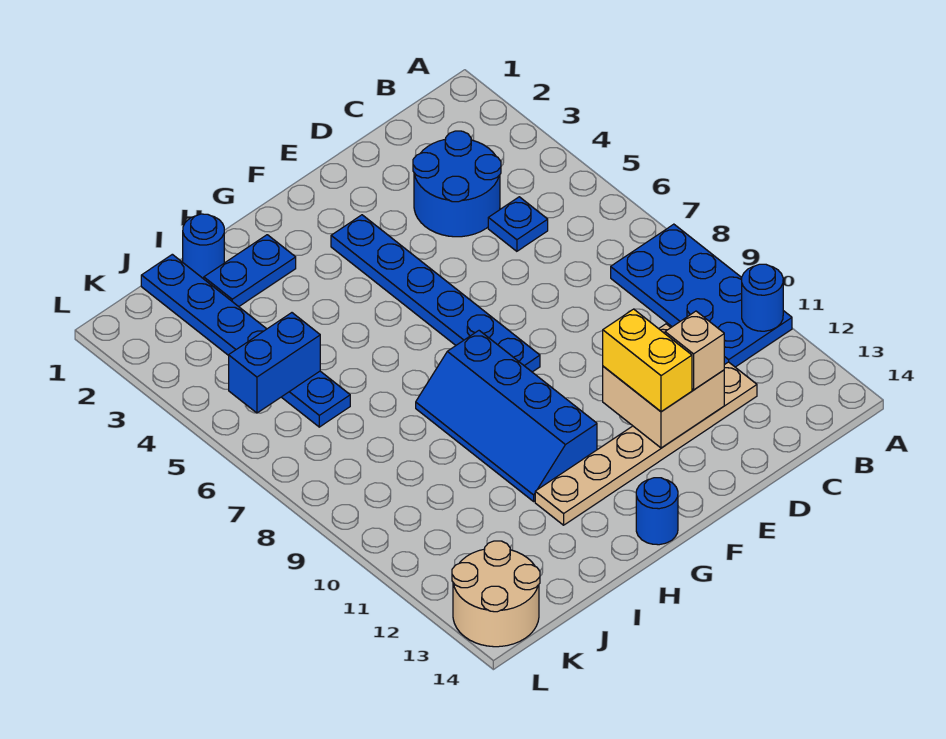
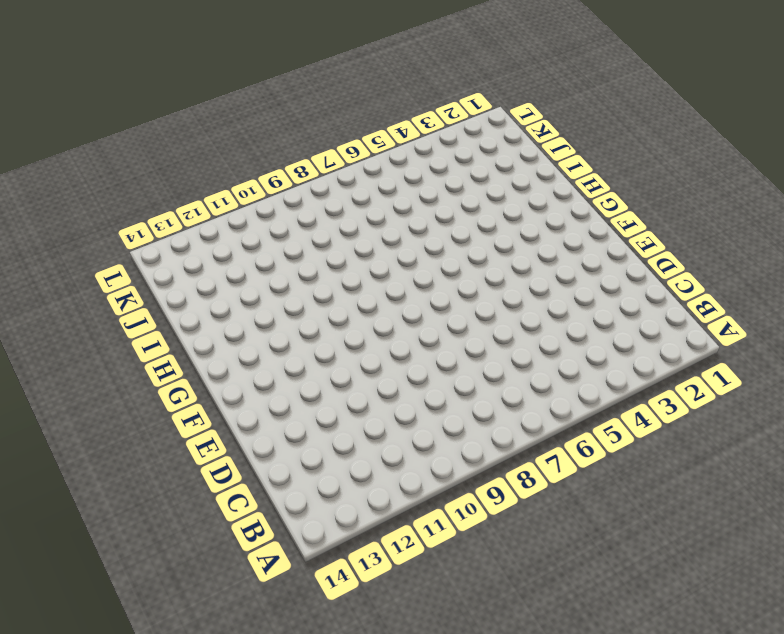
none -> blue plate A8:B11 level 1
none -> blue round brick C3:D4 level 1
none -> blue plate C5 level 1

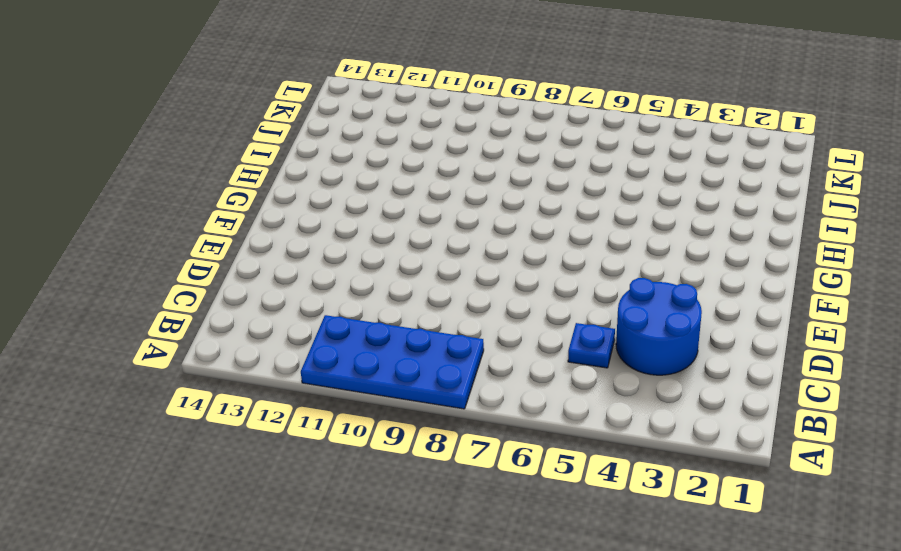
none -> tan plate C12:H12 level 1
none -> blue plate F3:F8 level 1
none -> blue slope G8:H11 level 1 top G

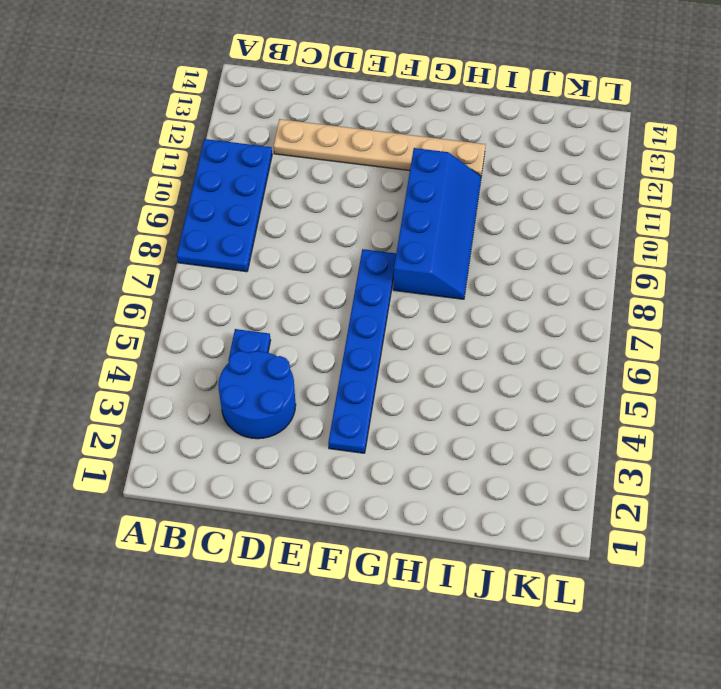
none -> blue round brick G14 level 1
none -> blue plate H2:I2 level 1
none -> blue round brick I1 level 1

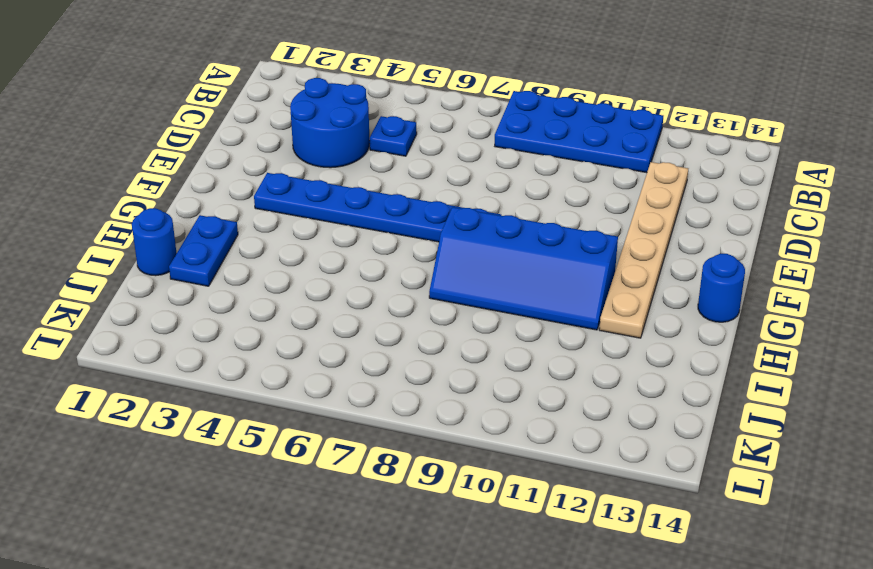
none -> blue plate J1:J6 level 1
none -> tan round brick K13:L14 level 1
none -> blue round brick A11 level 2

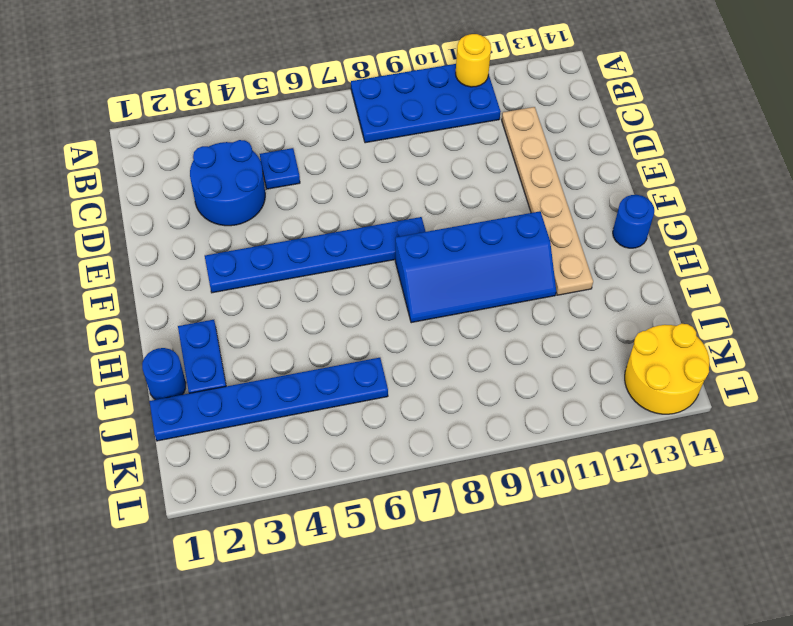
yellow round brick A11 level 2 -> blue round brick A11 level 2
yellow round brick K13:L14 level 1 -> tan round brick K13:L14 level 1
none -> tan brick D11:E12 level 2
none -> blue brick J5:K5 level 2
none -> tan brick D12 level 3

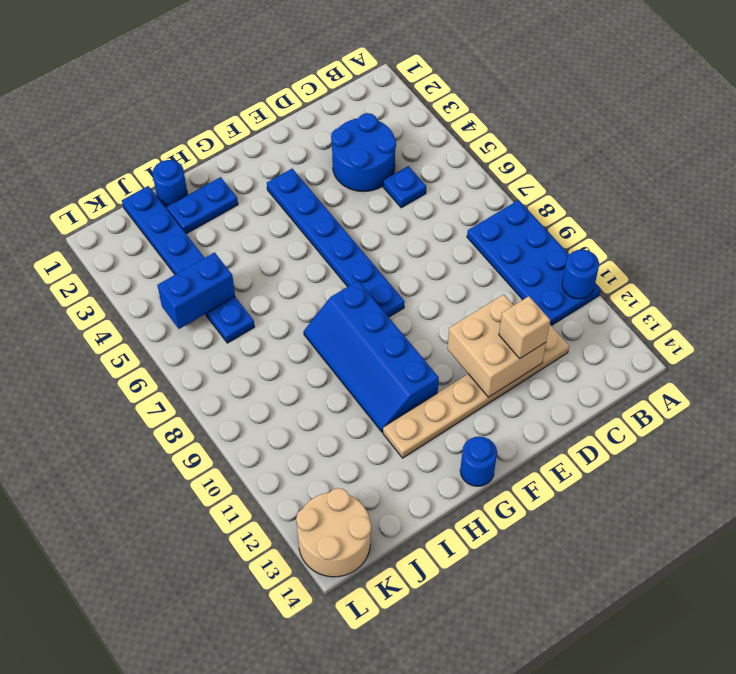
none -> yellow brick E11:E12 level 3

